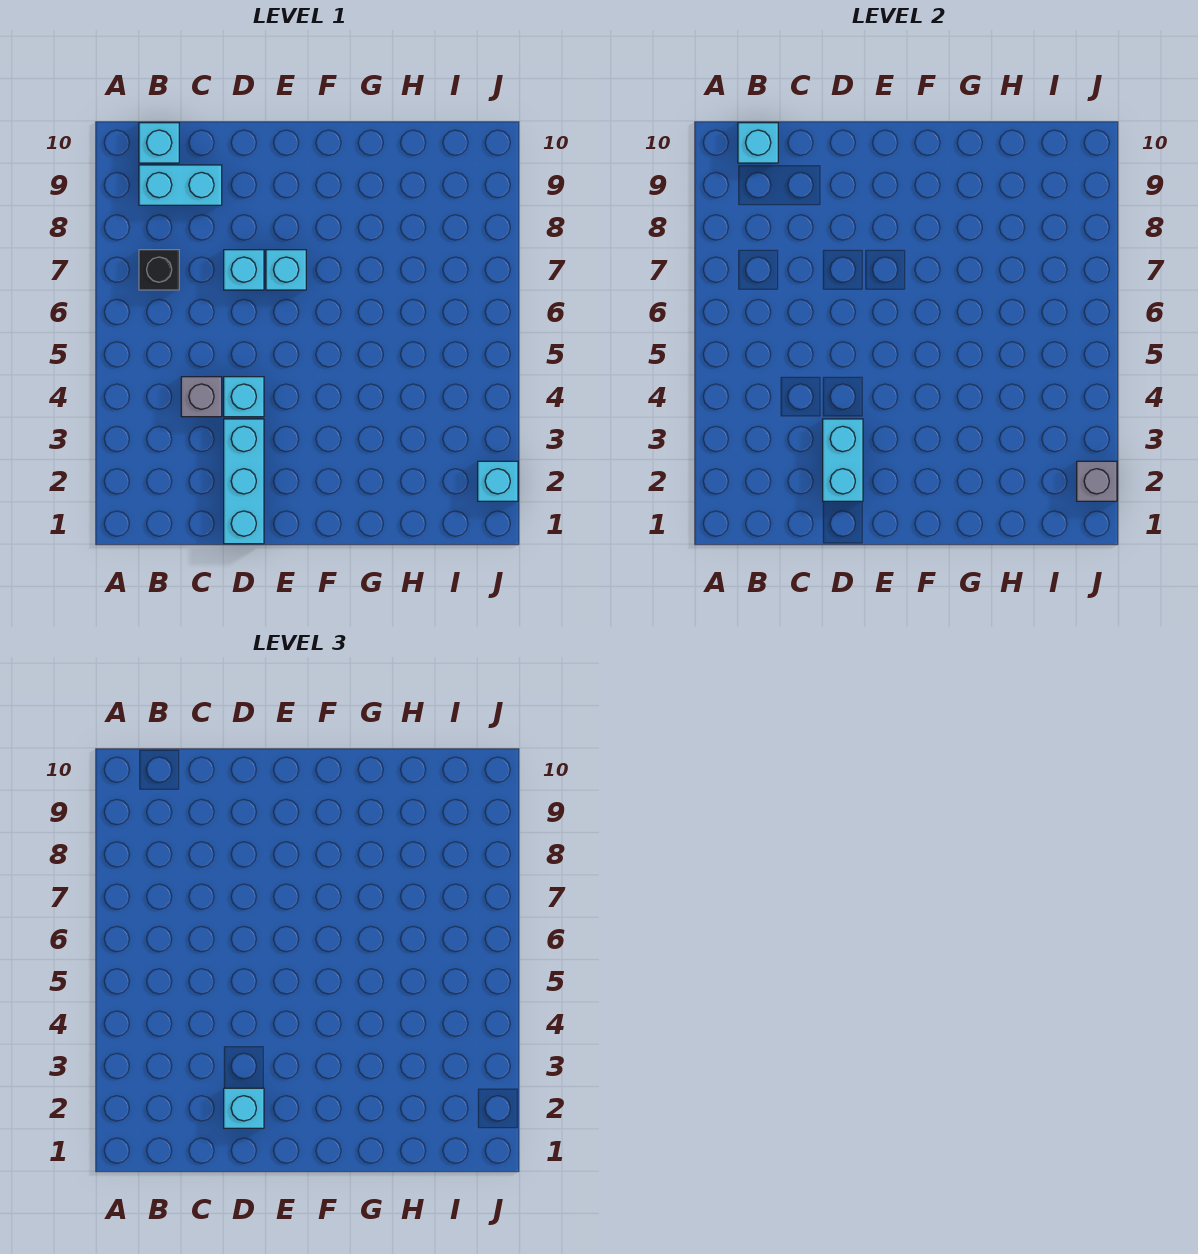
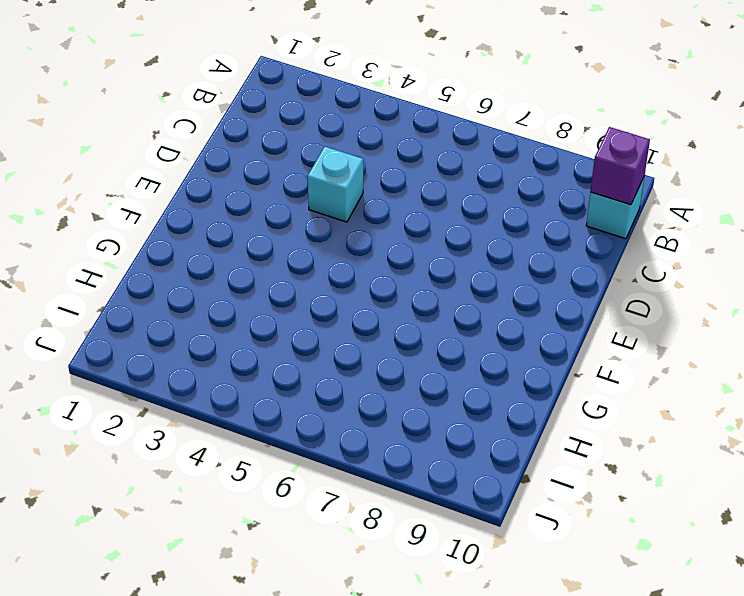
purple brick B10 level 2 -> cyan brick B10 level 2
none -> black brick B7 level 1
none -> cyan brick B9:C9 level 1
none -> grey brick C4 level 1

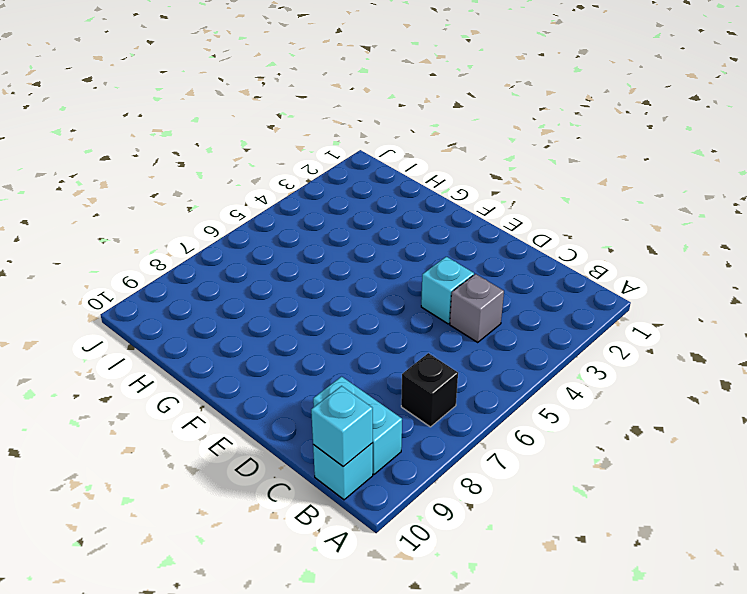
none -> cyan brick D1:D3 level 1
none -> cyan brick D7 level 1
none -> cyan brick E7 level 1

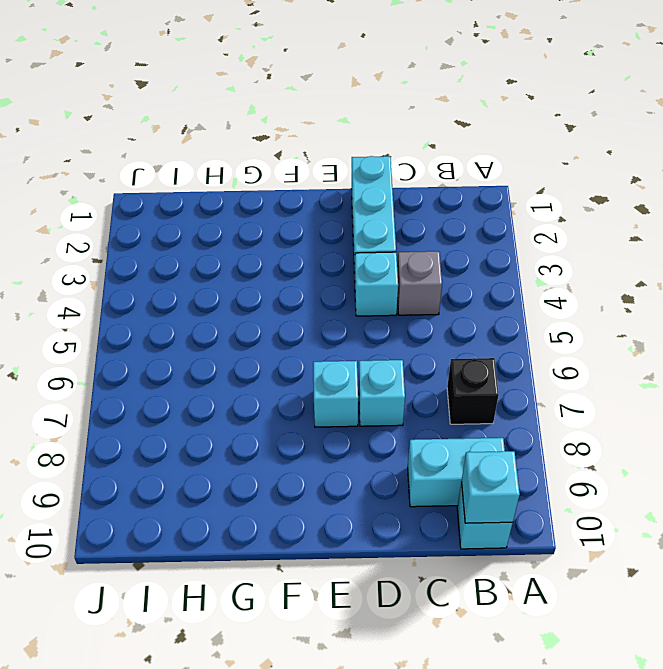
none -> cyan brick J2 level 1
none -> cyan brick D2:D3 level 2
none -> grey brick J2 level 2

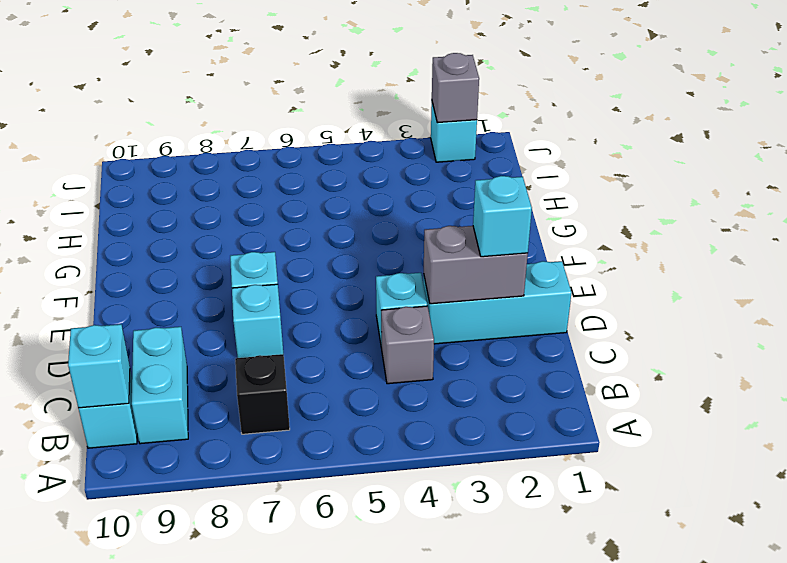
grey brick D2:D3 level 2 -> cyan brick D2:D3 level 2

